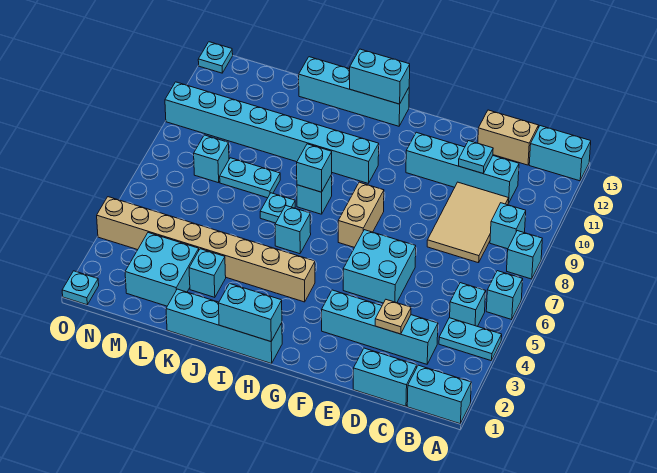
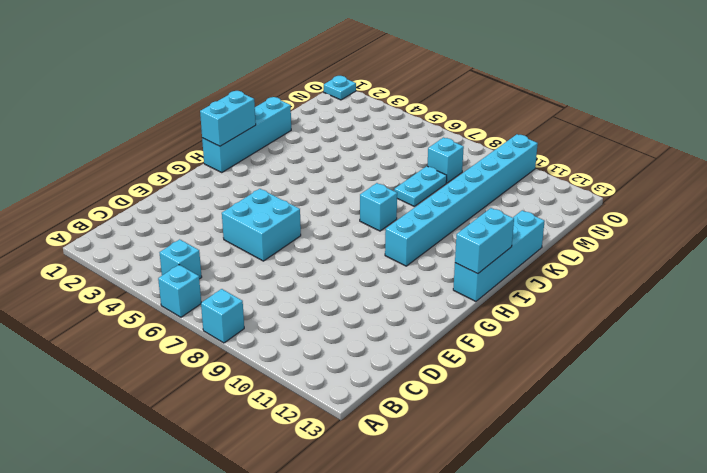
none -> cyan brick A1:B1 level 1
none -> cyan plate A4:B4 level 1
none -> cyan brick A13:B13 level 1
none -> cyan brick B9 level 1

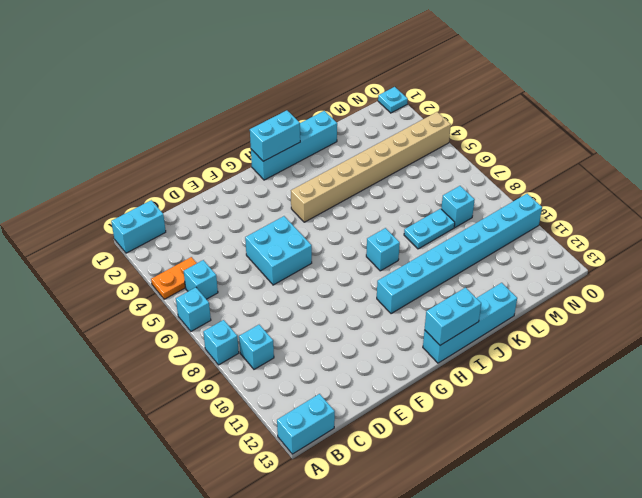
orange plate A4:B4 level 1 -> cyan plate A4:B4 level 1
none -> cyan brick C1:D1 level 1
none -> cyan brick C3:F3 level 1
none -> tan tile C8:D10 level 1
none -> cyan brick C11:F11 level 1

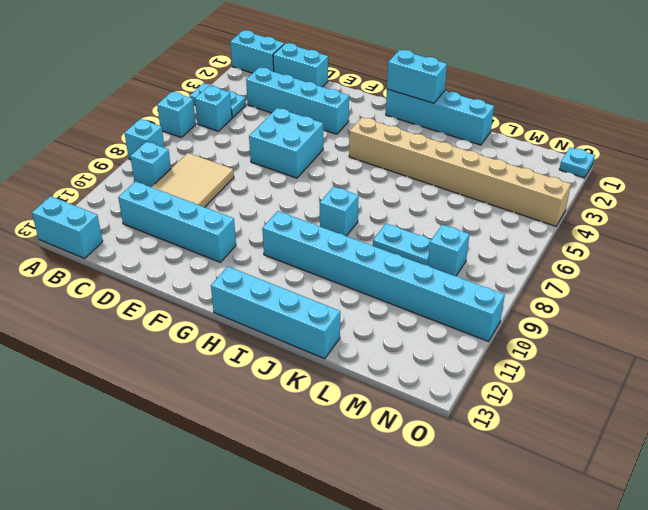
none -> tan brick C13:D13 level 1
none -> tan brick G7:G8 level 1
none -> cyan brick I6 level 1
none -> cyan plate J7 level 1

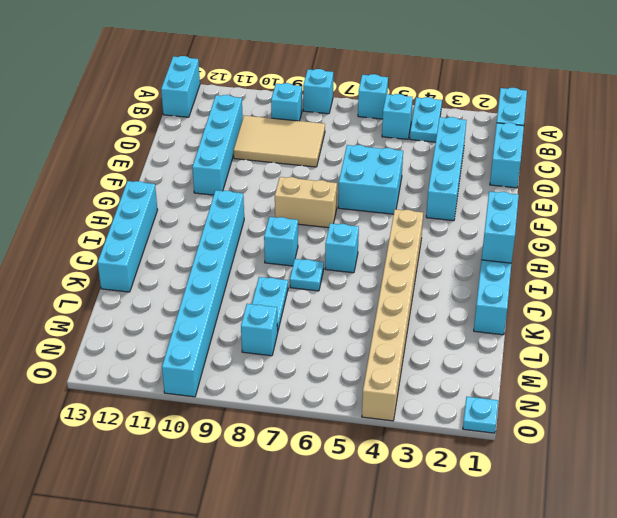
none -> tan brick C13:D13 level 1
none -> cyan brick K3 level 1
none -> cyan brick L2:M3 level 1
none -> cyan plate O13 level 1

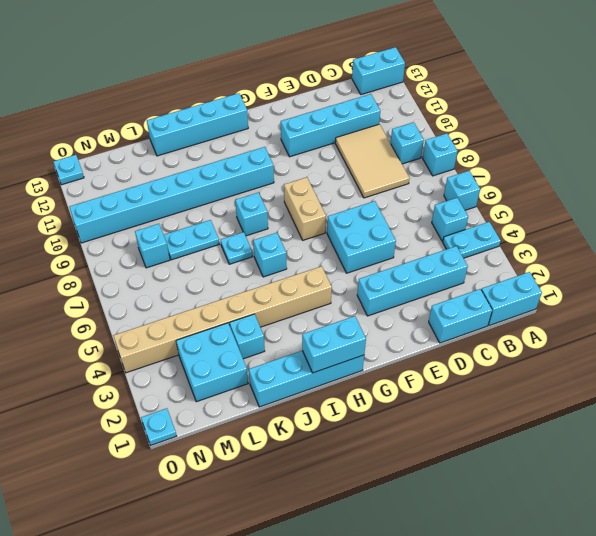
none -> tan brick C13:D13 level 1
none -> tan plate D3 level 2
none -> cyan plate D11 level 2
none -> cyan brick H13:I13 level 2

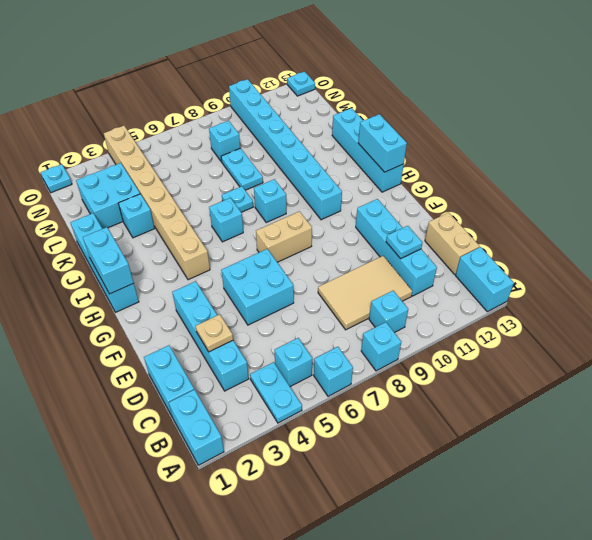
none -> cyan brick I8 level 2

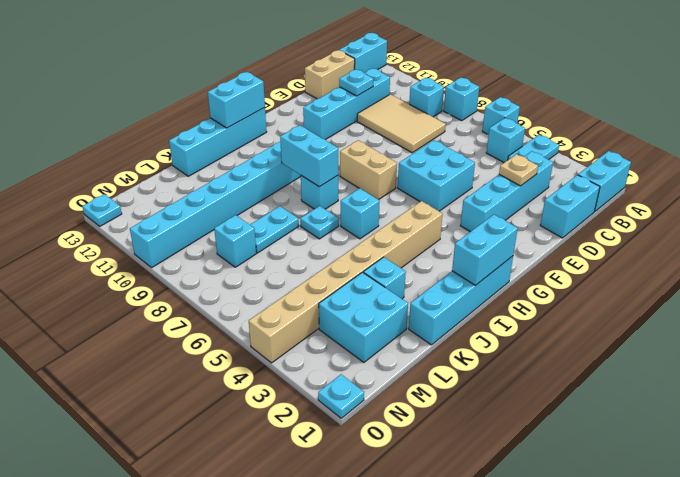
cyan brick I8:I9 level 2 -> cyan brick I8 level 2

